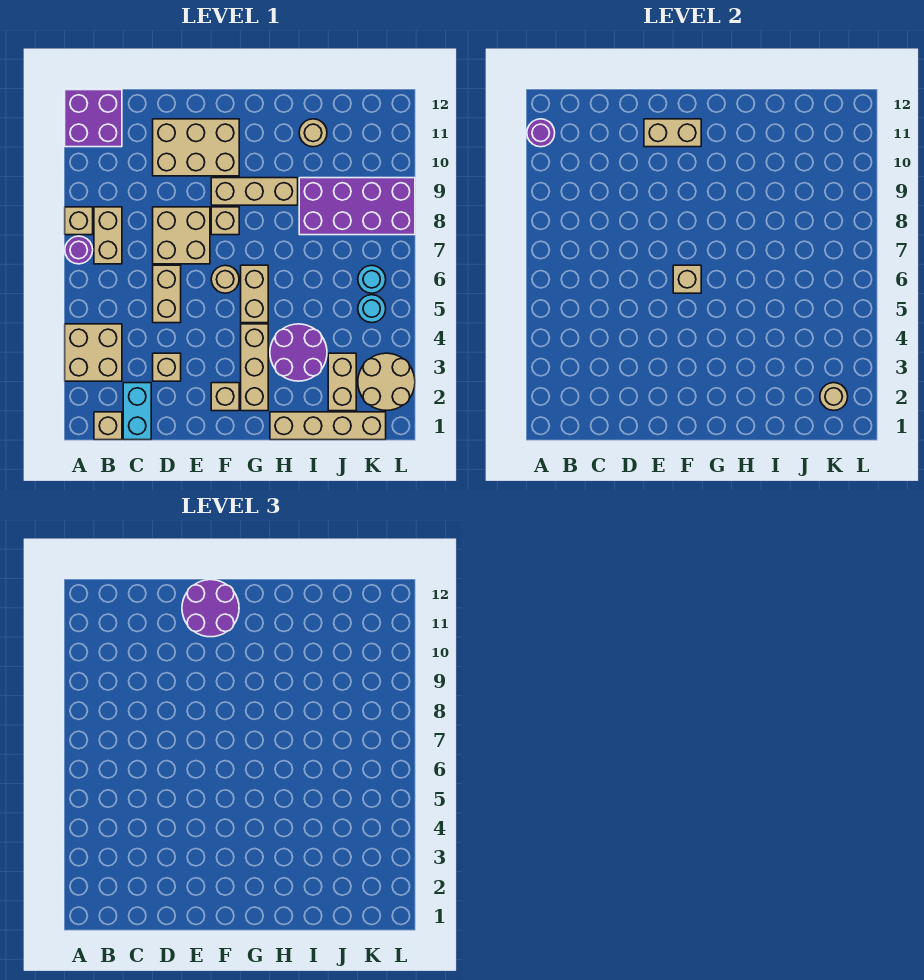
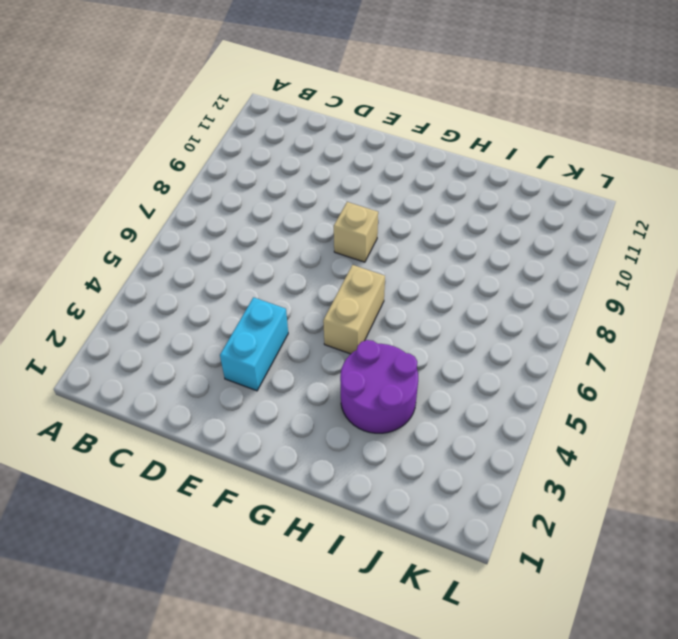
cyan brick E3:E4 level 1 -> cyan brick C1:C2 level 1
none -> tan brick A3:B4 level 1
none -> purple round brick A7 level 1
none -> tan brick A8 level 1
none -> purple brick A11:B12 level 1

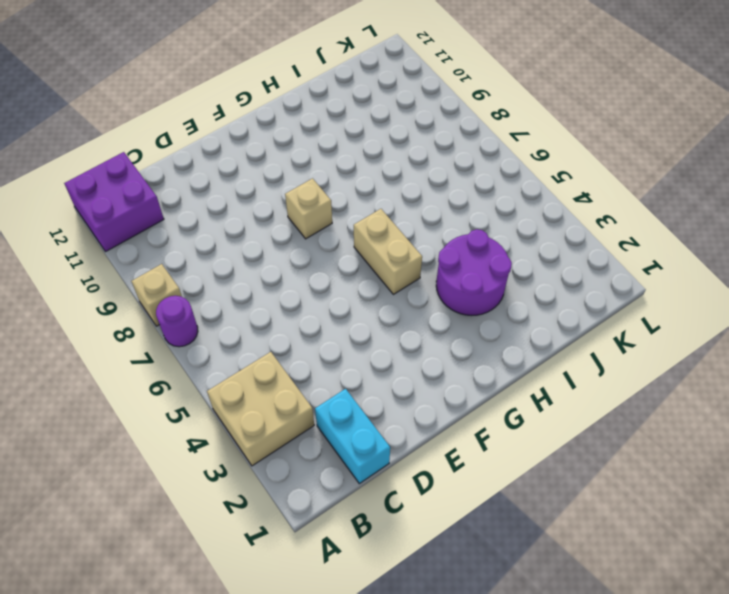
none -> tan brick B1 level 1
none -> tan brick B7:B8 level 1
none -> tan brick D3 level 1
none -> tan brick D5:D6 level 1

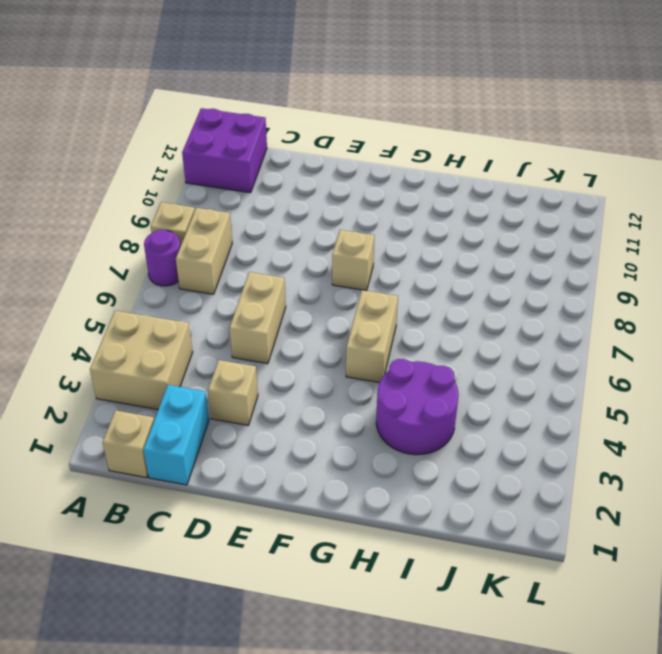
none -> tan brick D7:E8 level 1
none -> tan brick D10:F11 level 1
none -> tan brick F2 level 1
none -> tan round brick F6 level 1

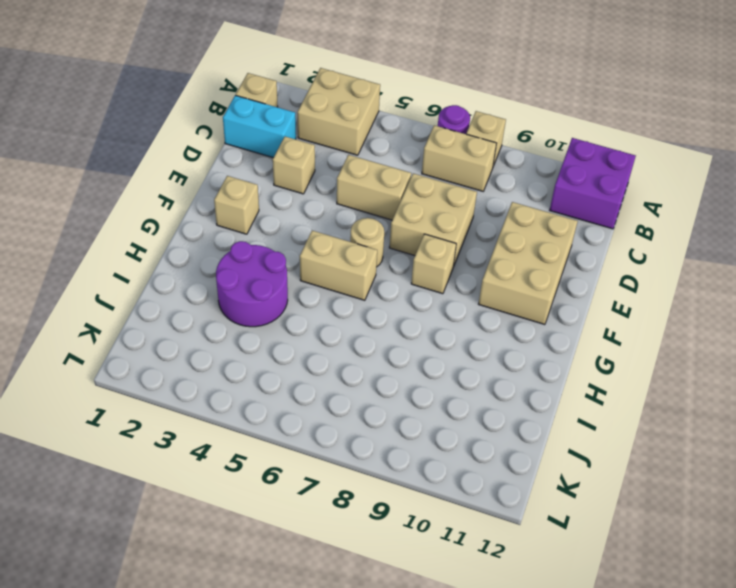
none -> tan brick F9:H9 level 1
none -> tan brick G2:G4 level 1
none -> tan brick H1:K1 level 1
none -> purple brick I8:L9 level 1

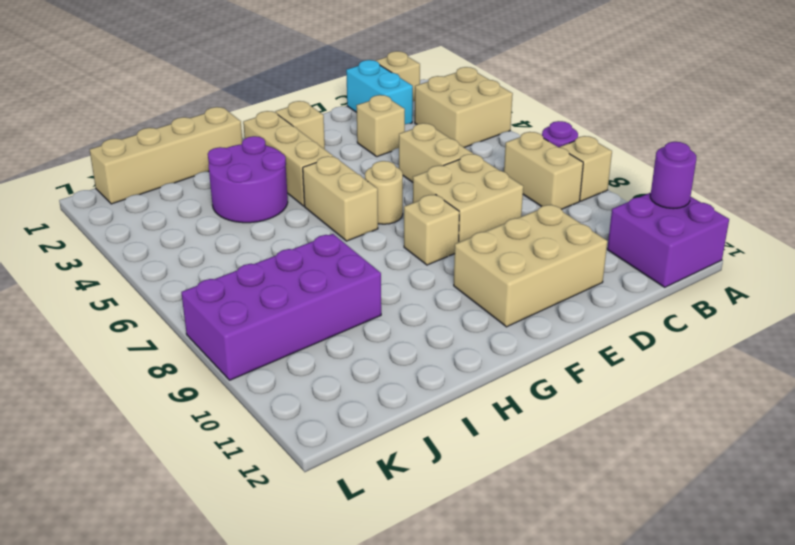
none -> tan brick F9:H9 level 1
none -> tan round brick I11 level 1
none -> tan brick J2:J3 level 1
none -> tan round brick K2:L3 level 1

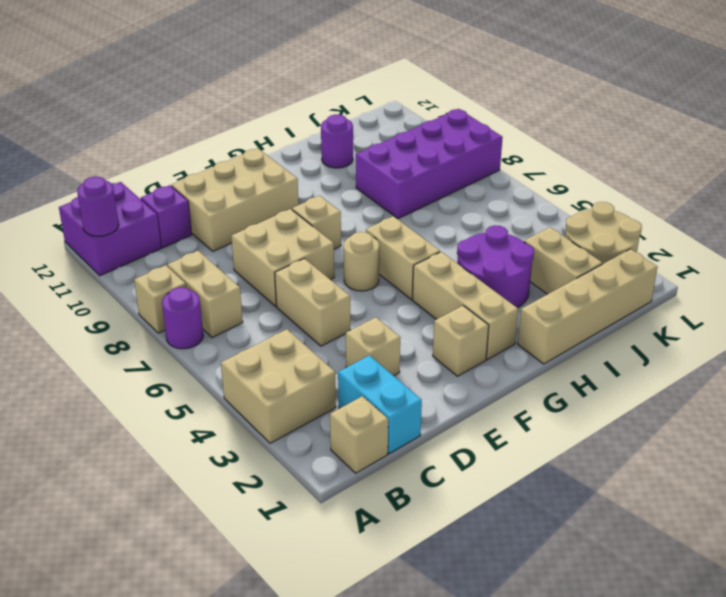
purple brick C11 level 1 -> none
purple round brick I11 level 1 -> tan round brick I11 level 1
none -> tan brick F9:H9 level 1
none -> cyan round brick K5 level 1
none -> cyan round brick K6 level 1
none -> tan brick E11:F11 level 2

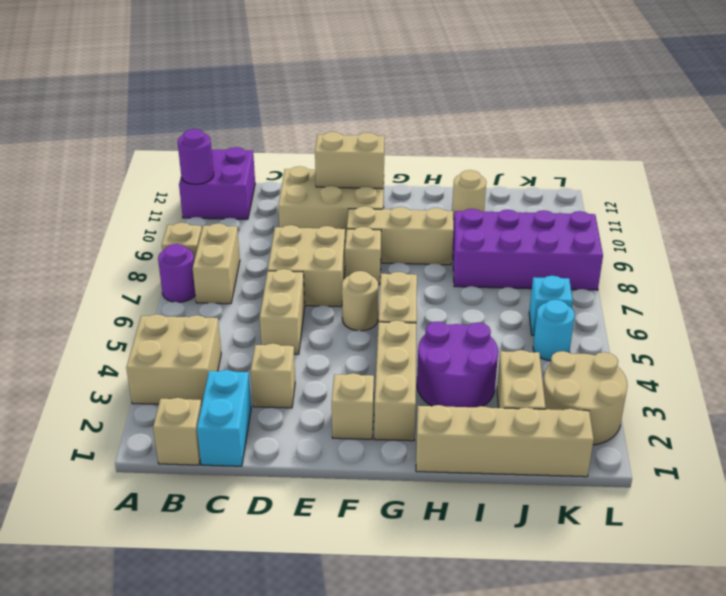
cyan brick K6 level 1 -> cyan round brick K6 level 1
none -> tan brick F6 level 2
none -> tan round brick K2 level 2
none -> purple round brick E11:F12 level 3

